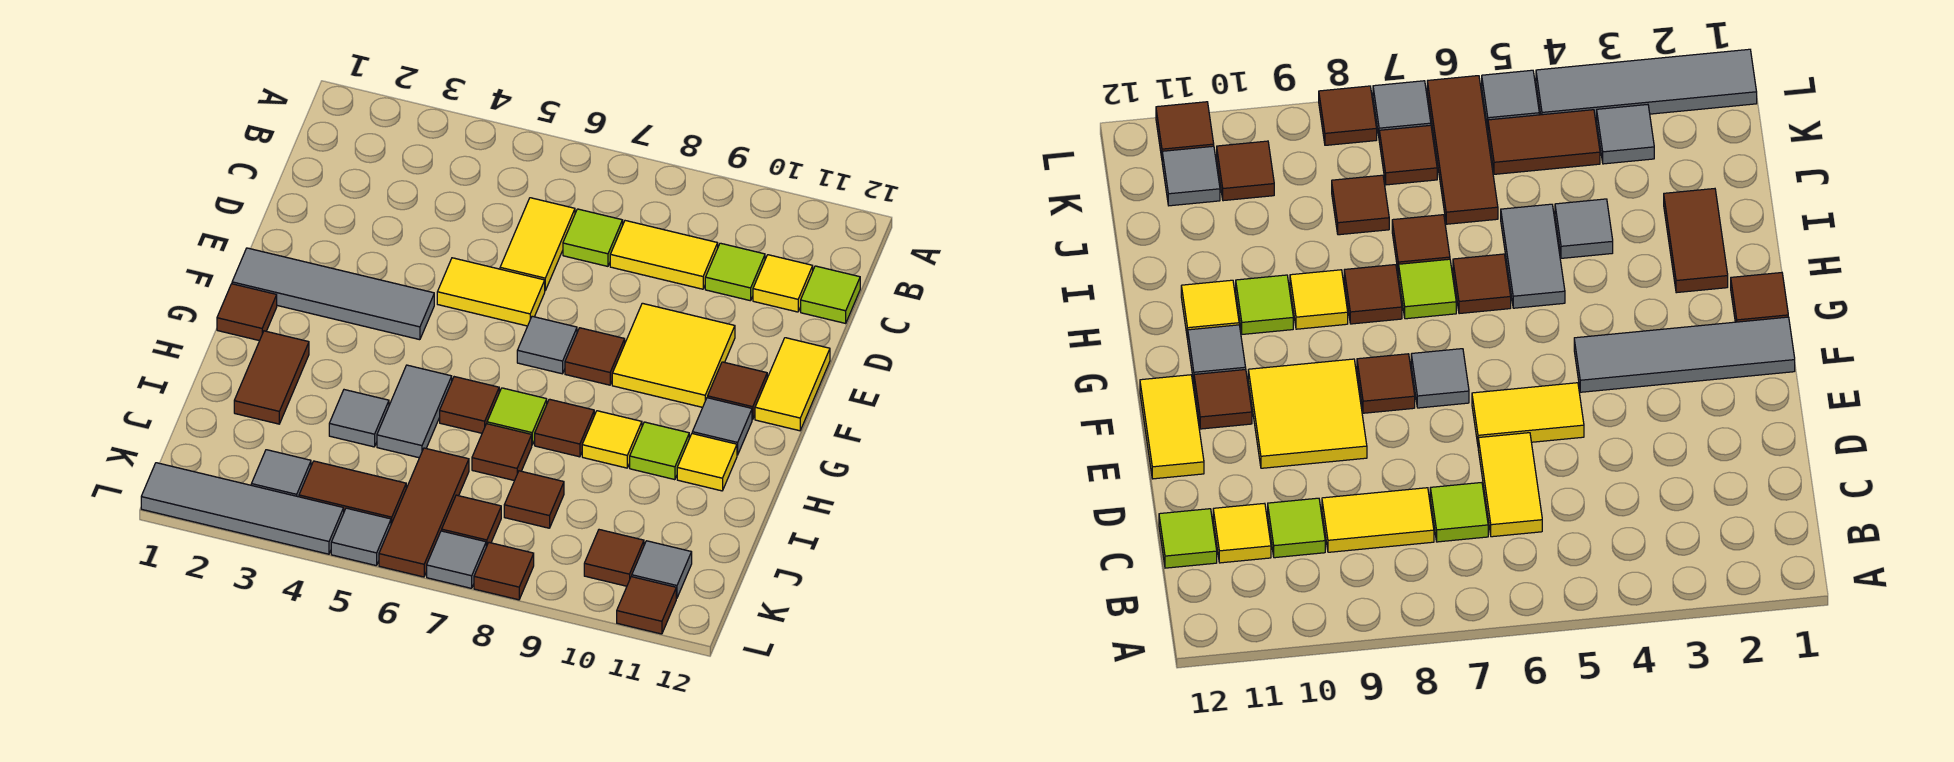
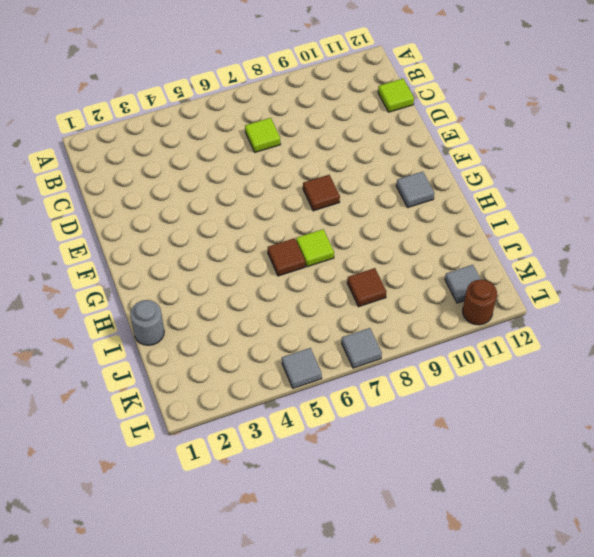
grey round brick I1 level 1 -> none
brown round brick L11 level 1 -> brown tile L11 level 1
none -> yellow tile C6:D6 level 1
none -> yellow tile C8:C9 level 1
none -> lime tile C10 level 1
none -> yellow tile C11 level 1

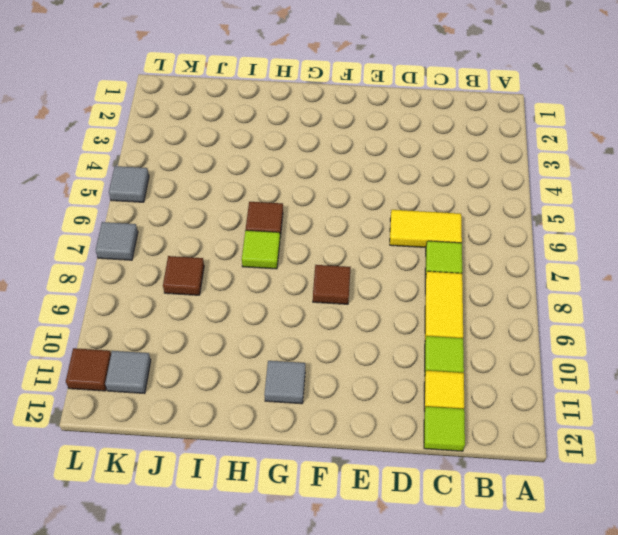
none -> yellow tile E5:E6 level 1
none -> yellow tile E9:F10 level 1
none -> yellow tile E12:F12 level 1
none -> grey tile F1:F4 level 1

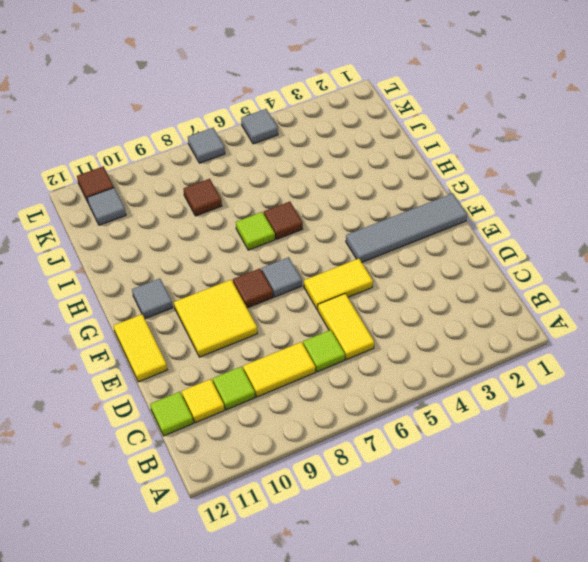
none -> brown tile F11 level 1
none -> brown tile G1 level 1
none -> brown tile H2:I2 level 1
none -> grey tile H5:I5 level 1

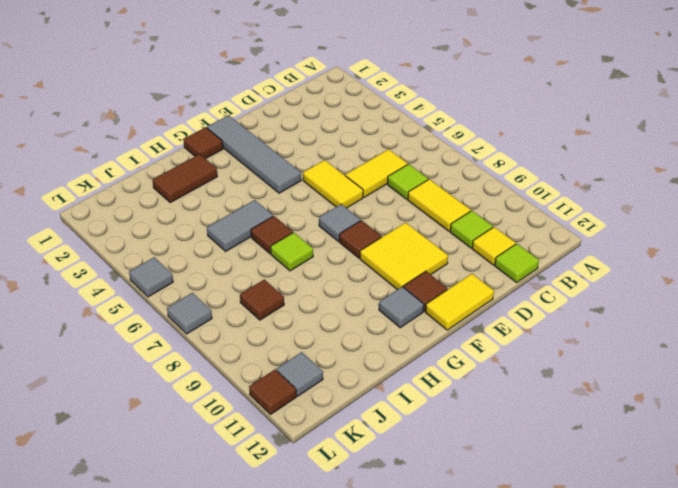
none -> brown tile H8 level 1
none -> yellow tile H9 level 1
none -> lime tile H10 level 1
none -> yellow tile H11 level 1

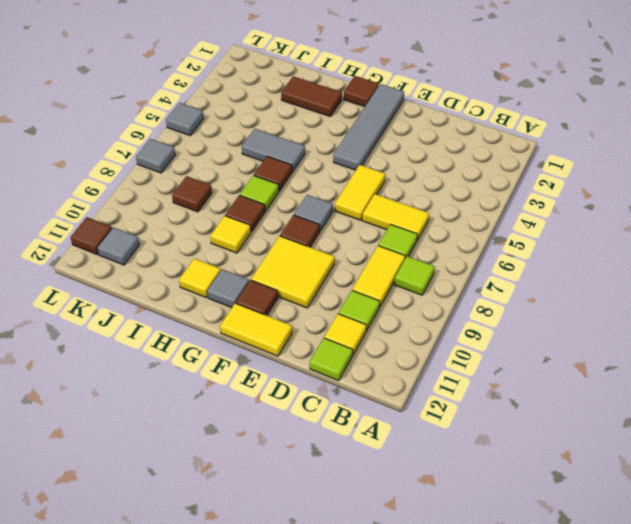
lime tile B8 level 1 -> lime tile H10 level 1
none -> grey tile I4 level 1
none -> brown tile I7 level 1
none -> brown tile J6:L6 level 1
none -> grey tile K3 level 1

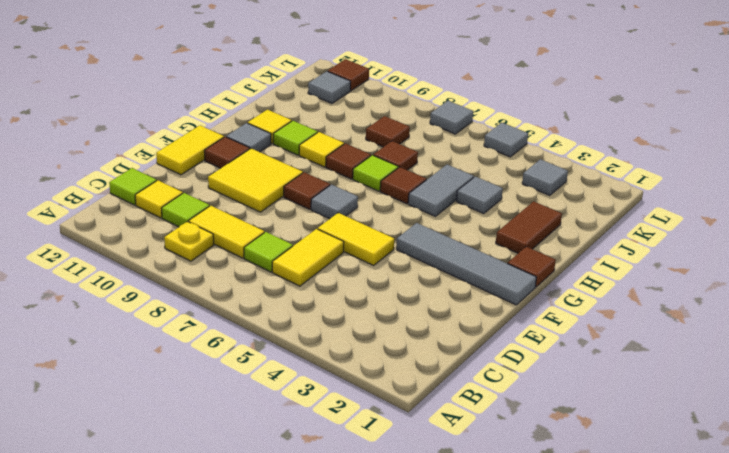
yellow plate B9 level 1 -> none
none -> brown tile J6:L6 level 1
none -> brown tile K4:K5 level 1
none -> brown tile K7 level 1
none -> brown tile K10 level 1

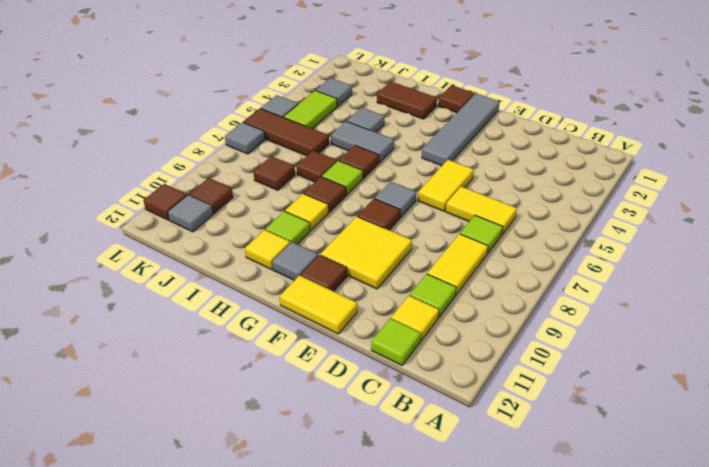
lime tile K4:K5 level 1 -> brown tile K4:K5 level 1
none -> brown tile K7 level 1
none -> grey tile L1:L4 level 1
none -> brown tile L8 level 1

